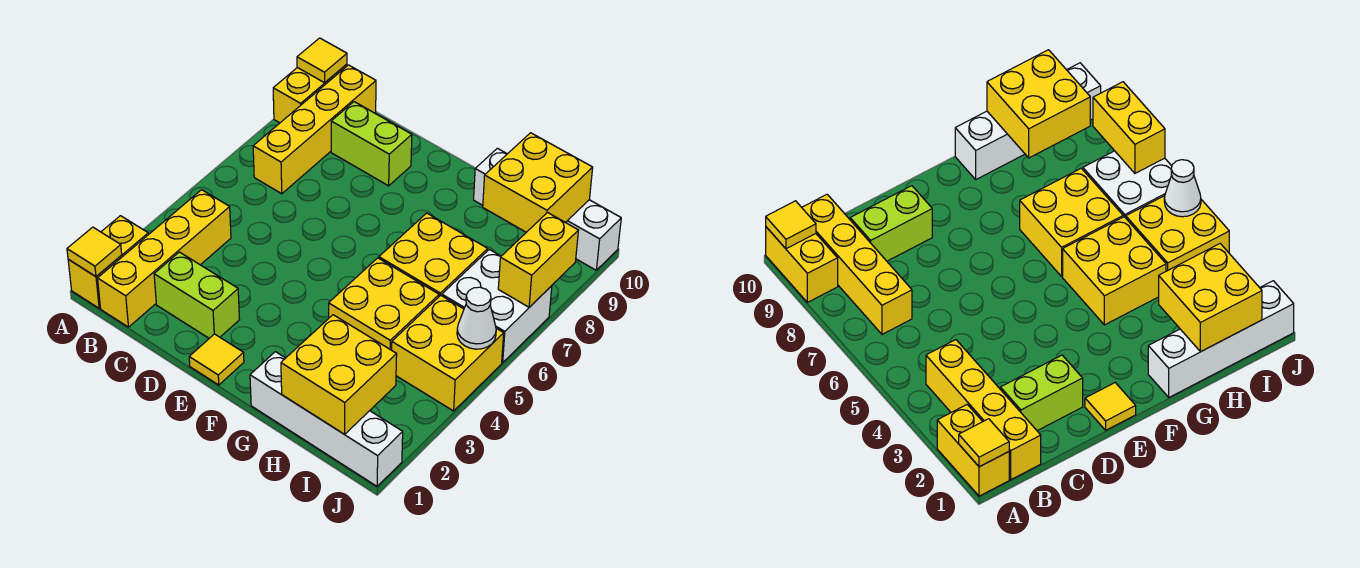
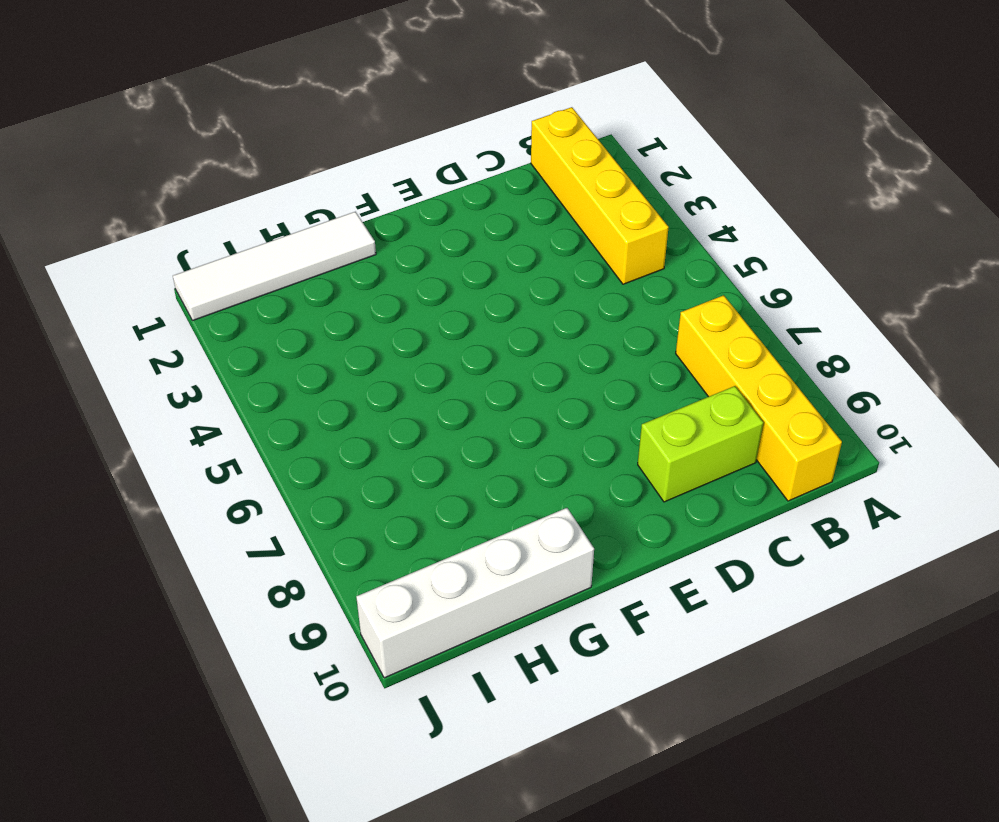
white tile G1:J1 level 1 -> white brick G1:J1 level 1
none -> yellow brick A1:A2 level 1
none -> yellow brick A9:A10 level 1
none -> lime brick C2:D2 level 1

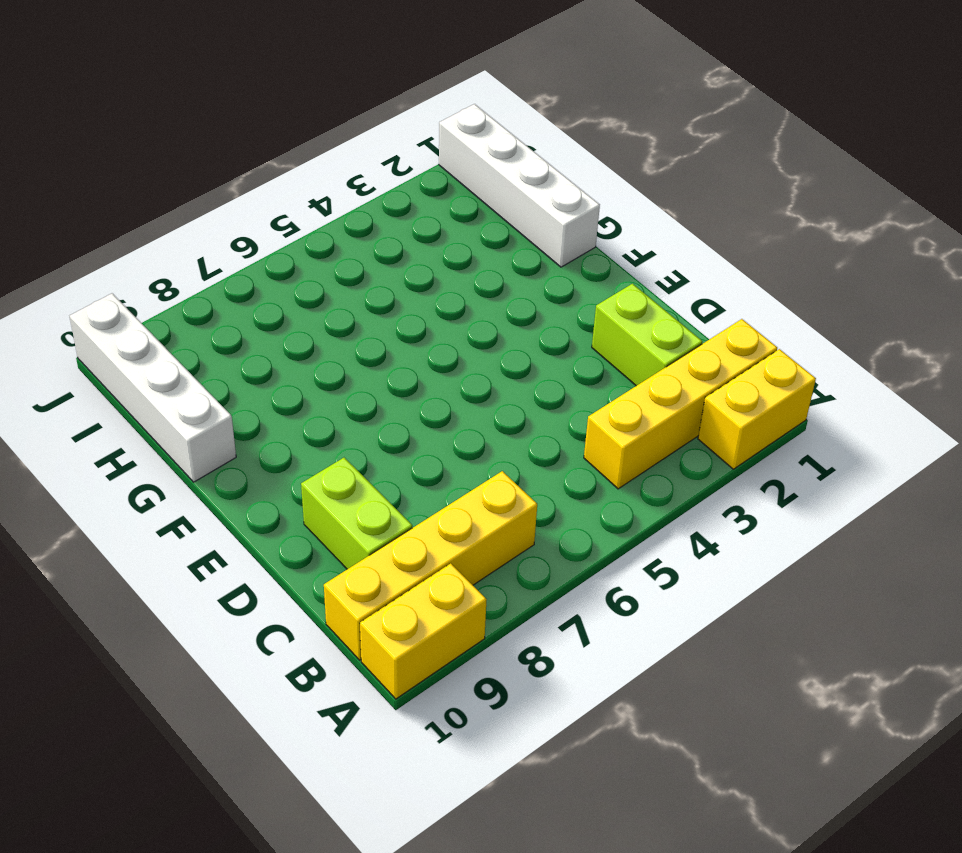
none -> yellow tile E1 level 1
none -> yellow brick G4:H5 level 1
none -> yellow brick G6:H7 level 1

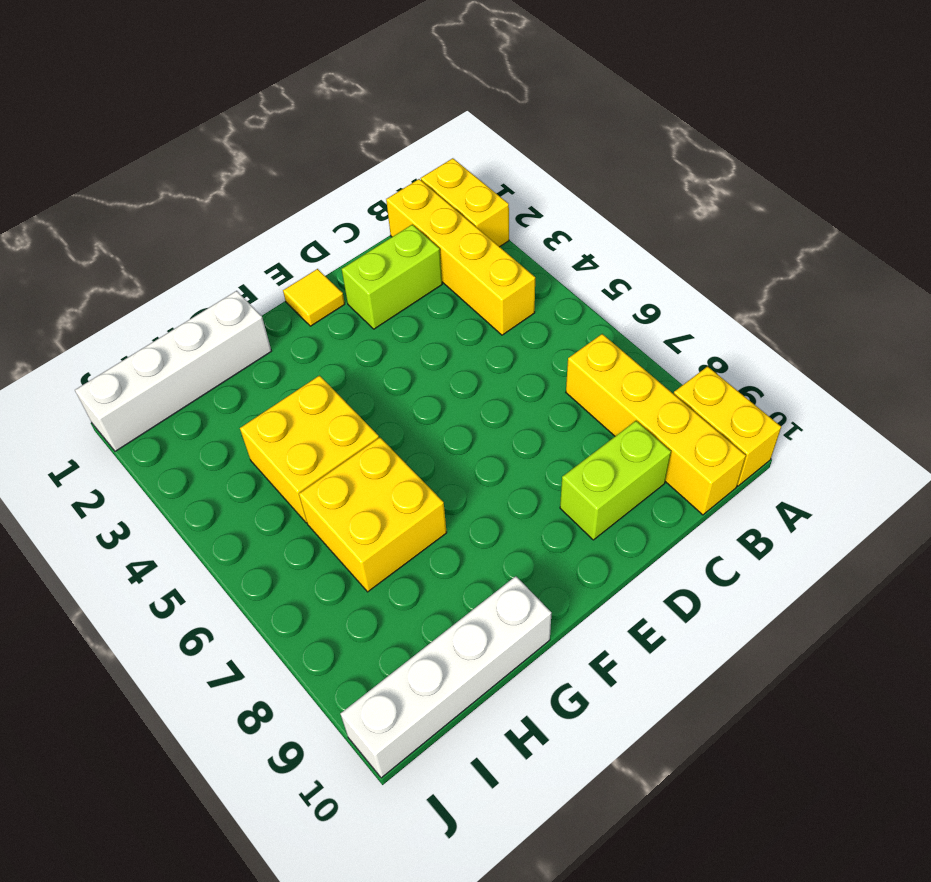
none -> yellow brick I4:J5 level 1
none -> white brick I6:J7 level 1
none -> yellow tile A1 level 2

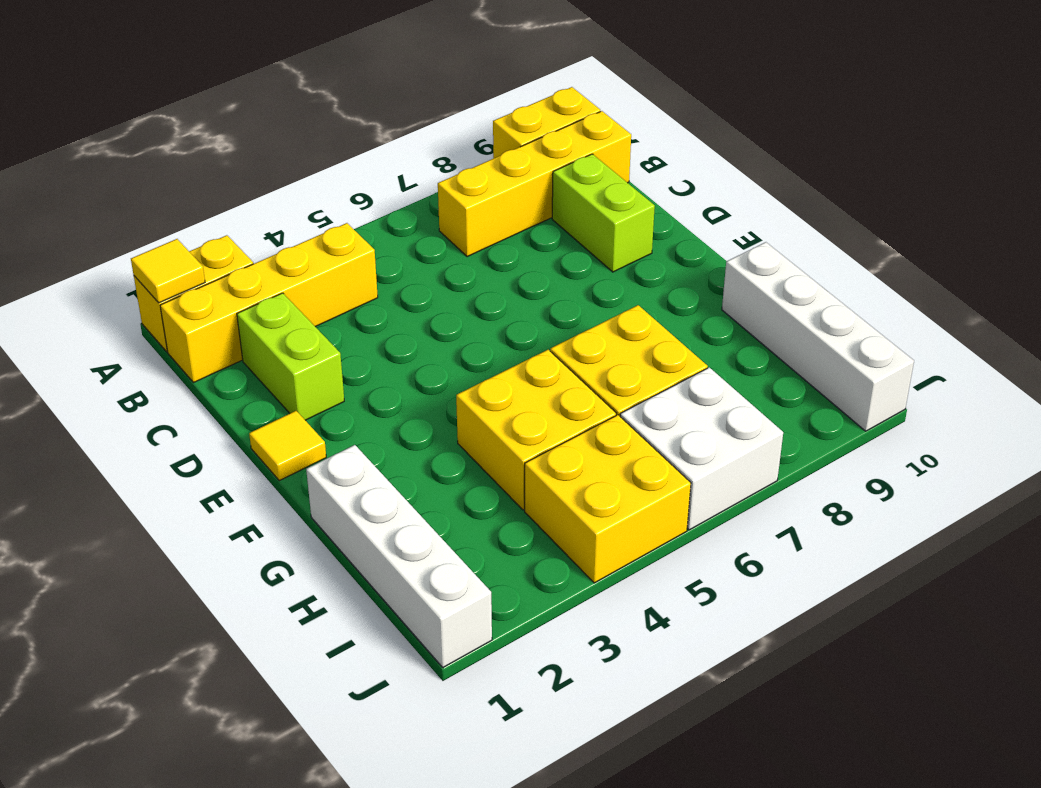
none -> yellow tile A10 level 2
none -> yellow brick H1:I2 level 2
none -> yellow brick H9:I10 level 2

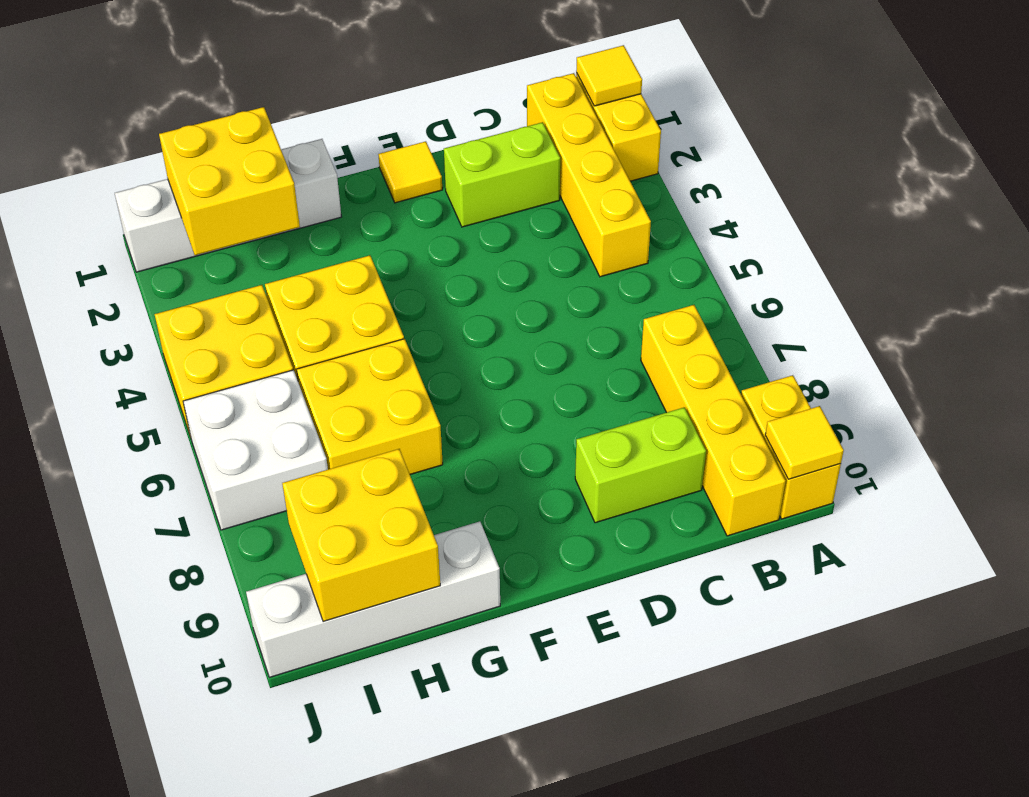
none -> white cone J5 level 2
none -> yellow brick J7:J8 level 2

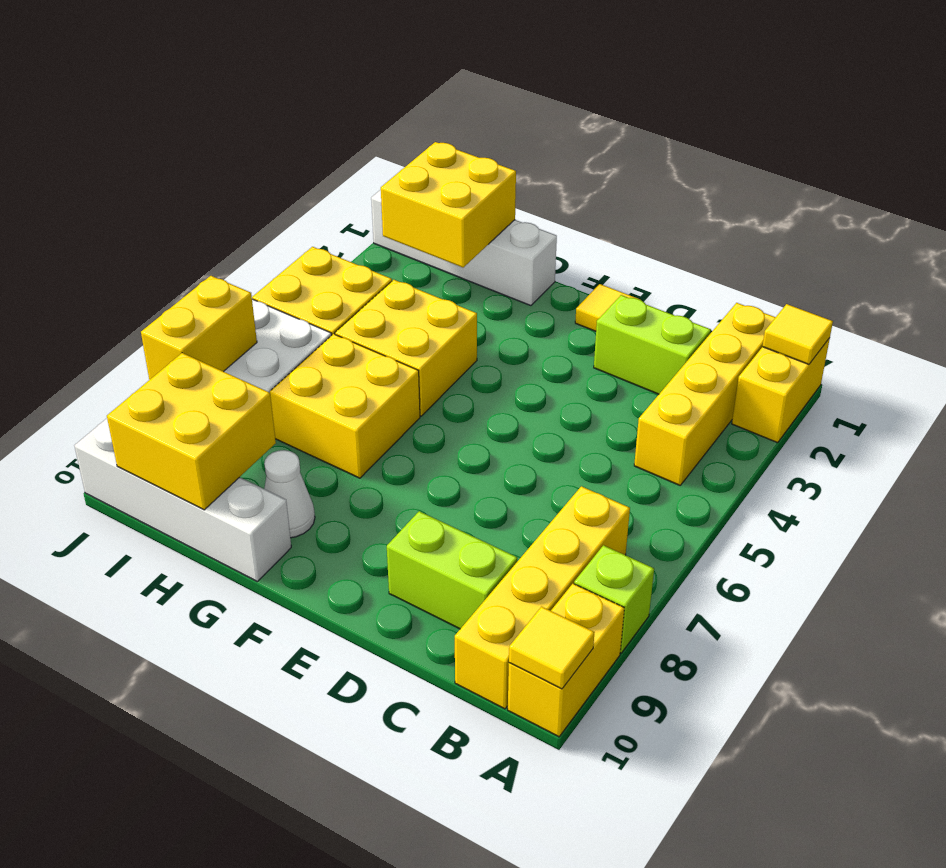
lime brick A8 level 1 -> none
white cone G9 level 1 -> white cone J5 level 2

